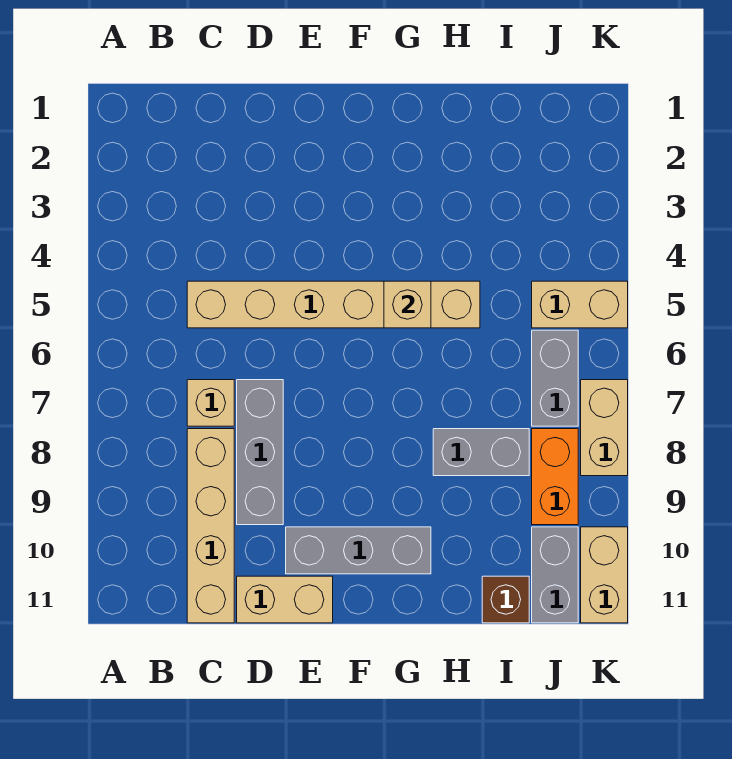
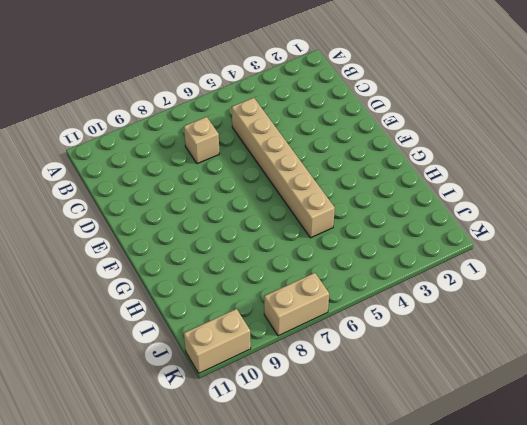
none -> tan brick C8:C11 level 1
none -> grey brick D7:D9 level 1
none -> tan brick D11:E11 level 1

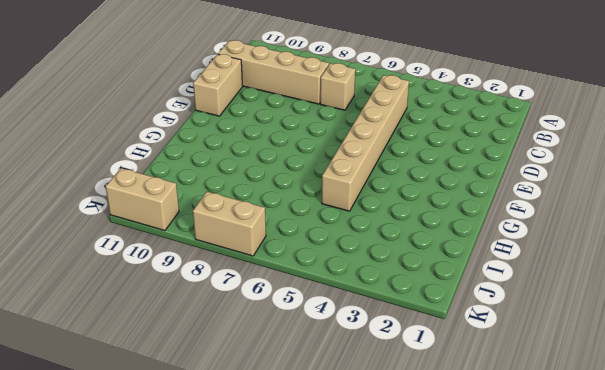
none -> grey brick D7:D9 level 1
none -> grey brick E10:G10 level 1
none -> grey brick H8:I8 level 1

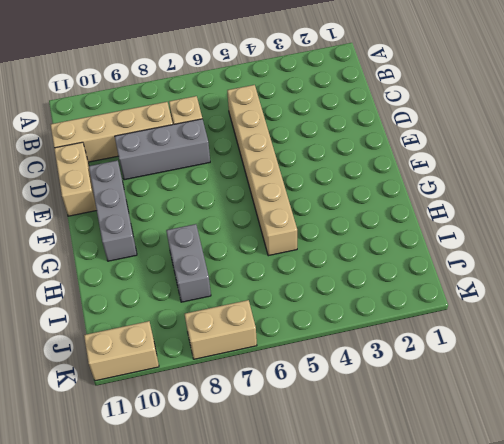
none -> brown brick I11 level 1
none -> tan brick J5:K5 level 1
none -> grey brick J6:J7 level 1

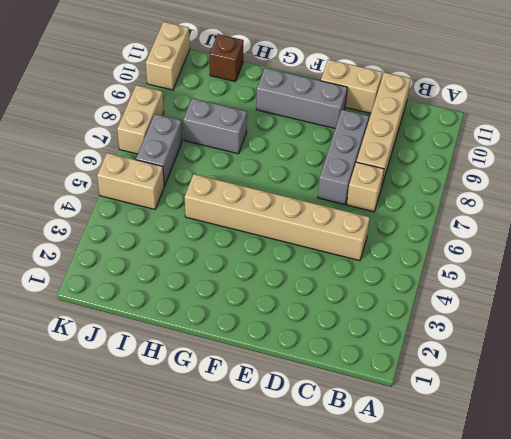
none -> orange brick J8:J9 level 1
none -> grey brick J10:J11 level 1
none -> tan brick G5 level 2

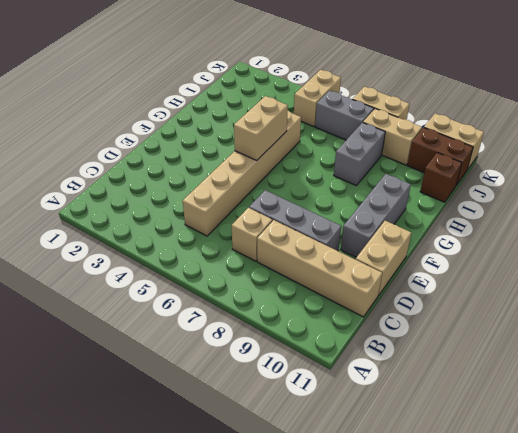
tan brick F5:G5 level 2 -> tan brick G5 level 2
tan brick J8:J9 level 1 -> orange brick J8:J9 level 1
brown brick J10:J11 level 1 -> grey brick J10:J11 level 1

